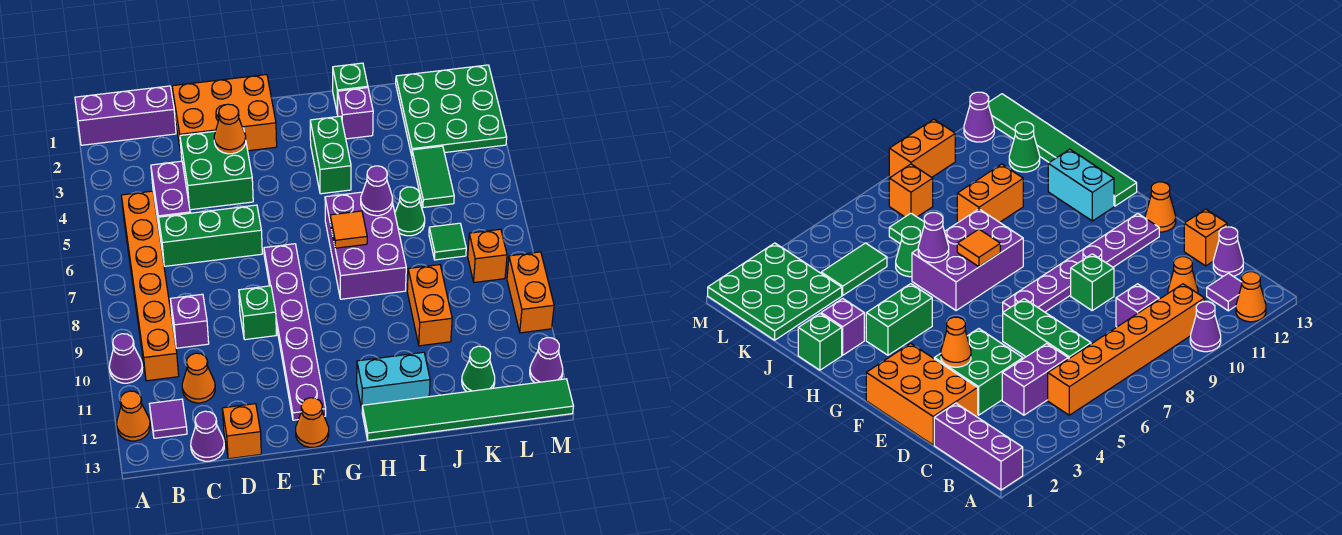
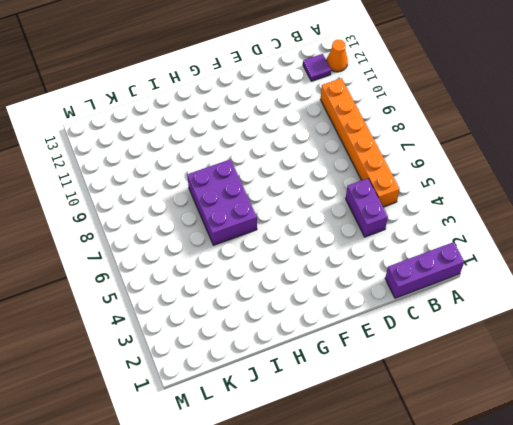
none -> purple cone A10 level 1
none -> green brick C6:E6 level 1
none -> purple brick C9 level 1
none -> orange cone C11 level 1

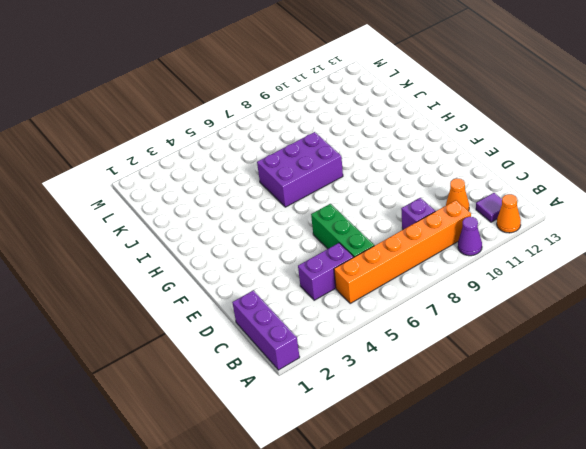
none -> purple cone C13 level 1
none -> orange brick D1:F2 level 1
none -> green brick D3:E4 level 1
none -> orange brick D13 level 1

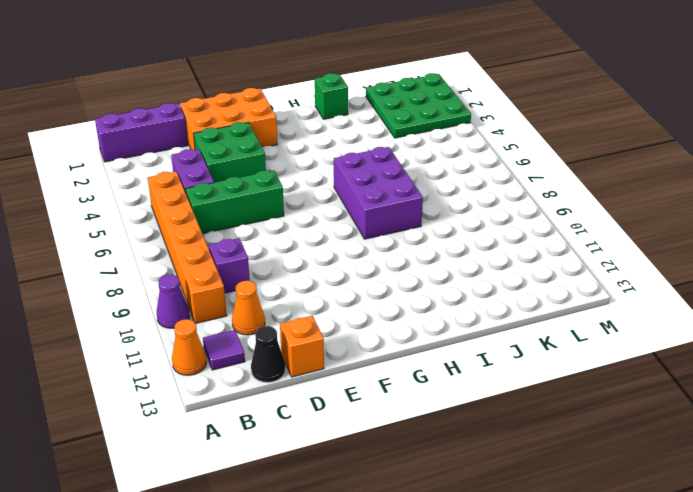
black cone C13 level 1 -> purple cone C13 level 1
none -> green brick E9 level 1
none -> purple plate F7:F12 level 1
none -> orange cone F13 level 1
none -> green brick H3:H4 level 1

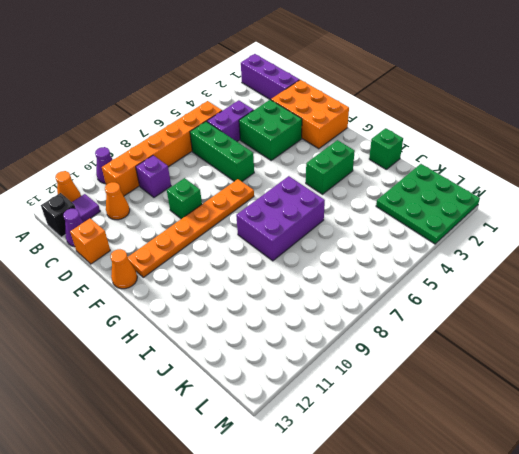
black brick B13 level 1 -> none
orange plate F7:F12 level 1 -> purple plate F7:F12 level 1
none -> cyan brick H12:I12 level 1
none -> green tile H13:M13 level 1
none -> purple brick I2 level 1
none -> green cone J6 level 1

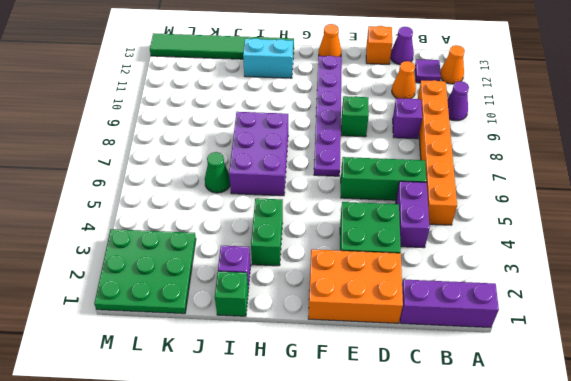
none -> orange brick J9:J10 level 1
none -> green tile K4:K5 level 1
none -> green tile K7 level 1
none -> green cone K12 level 1

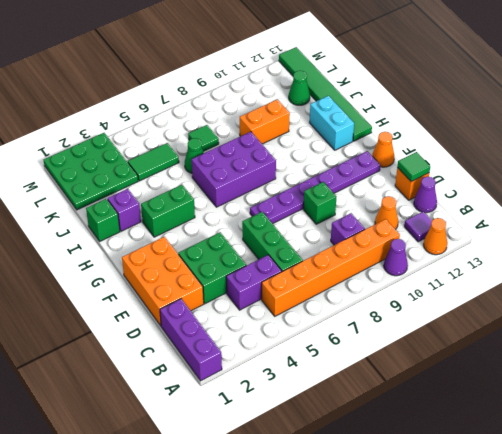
green tile D13 level 2 -> none
none -> orange brick L8 level 1
none -> orange brick M9:M10 level 1
none -> purple cone M12 level 1
none -> orange cone E3 level 2

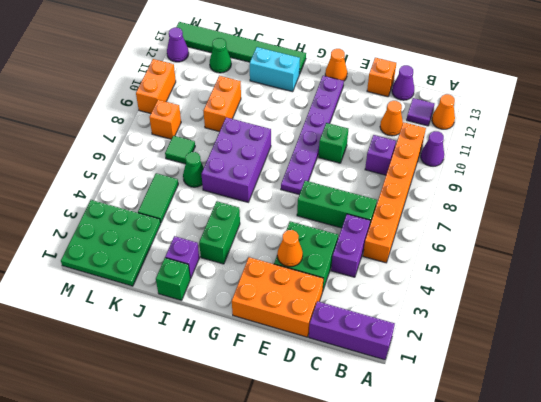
none -> orange tile H7 level 2
none -> purple cone I6 level 2

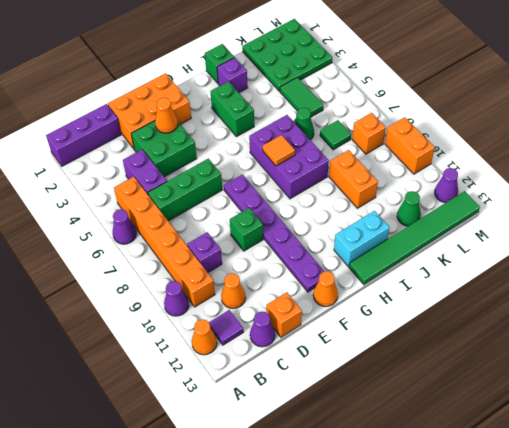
purple cone A6 level 1 -> purple cone I6 level 2

